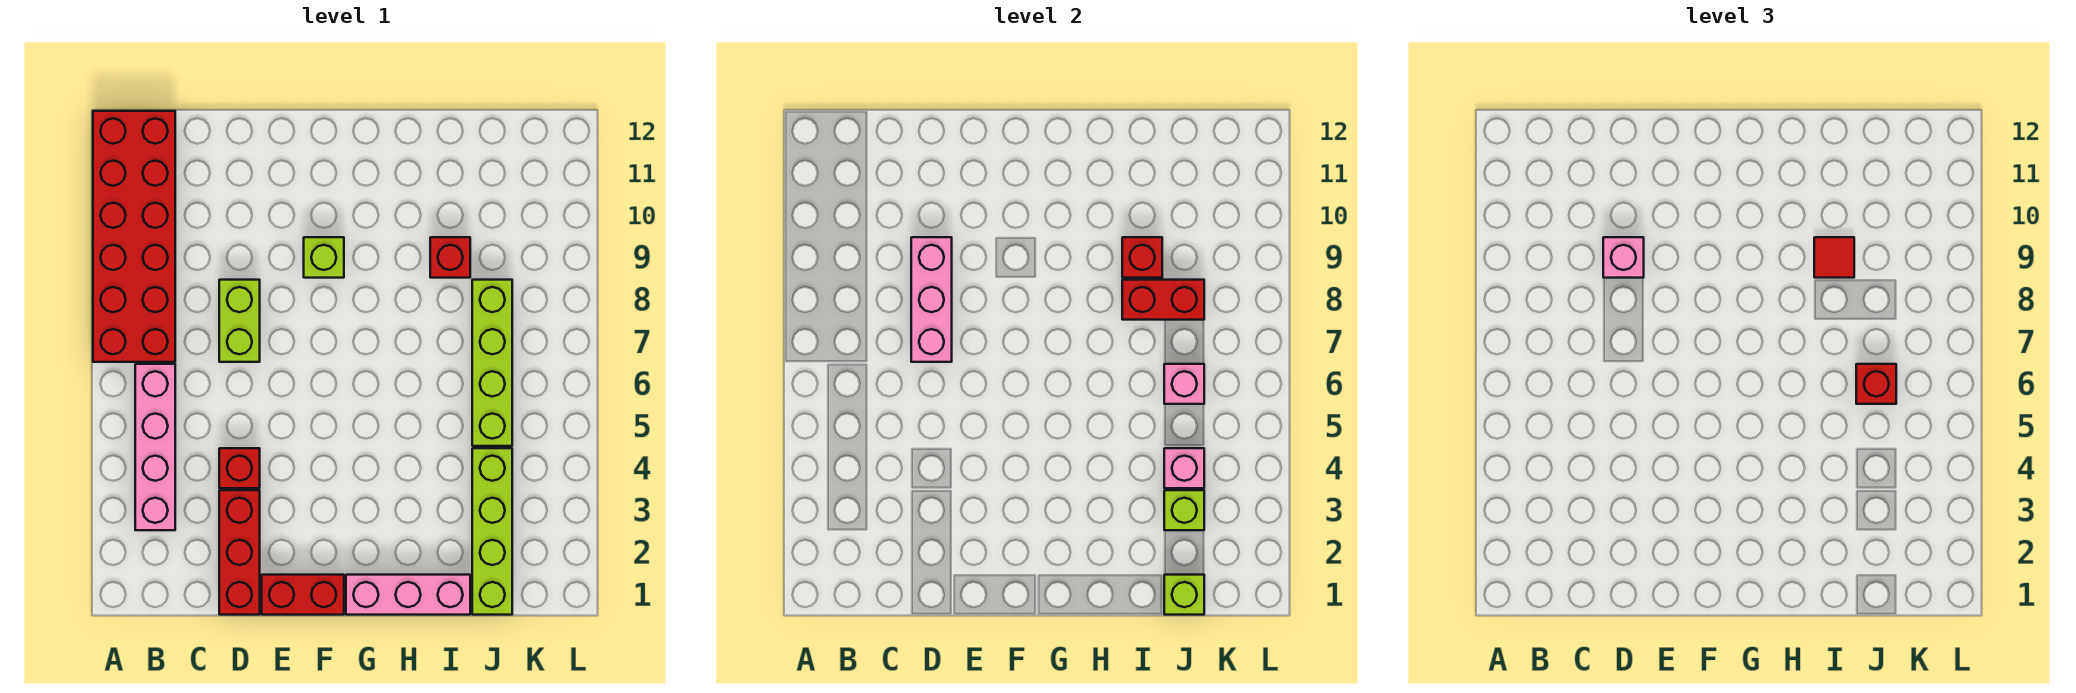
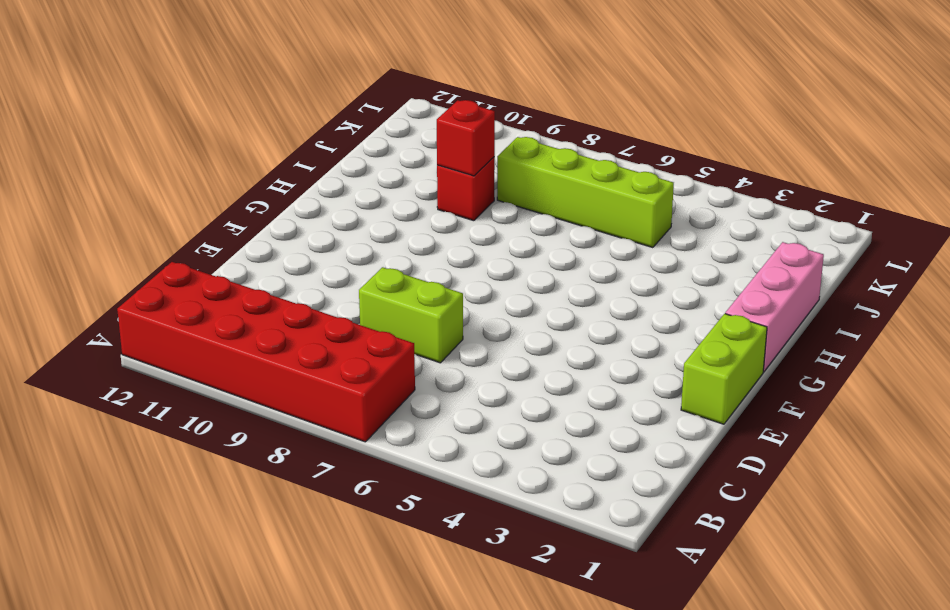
lime brick E1:F1 level 1 -> red brick E1:F1 level 1
none -> pink brick B3:B6 level 1
none -> red brick D1:D3 level 1
none -> red brick D4 level 1

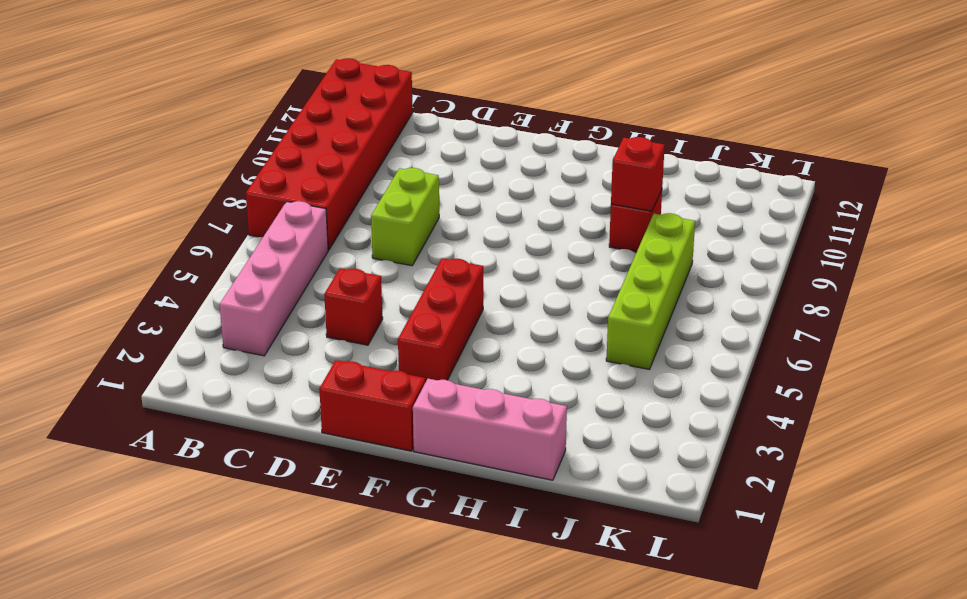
red brick F3:F5 level 1 -> red brick D1:D3 level 1
none -> lime brick F9 level 1
none -> lime brick J1:J4 level 1
none -> pink brick D7:D9 level 2

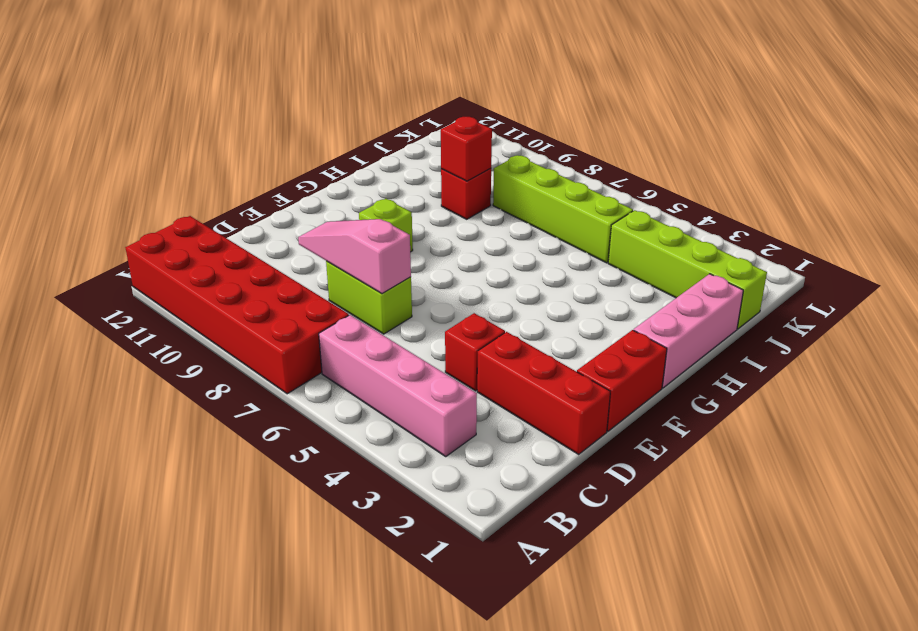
pink slope D7:D9 level 2 top 7 -> pink brick D7:D9 level 2
none -> red brick I8:J8 level 2
none -> lime brick J1 level 2
none -> lime brick J3 level 2

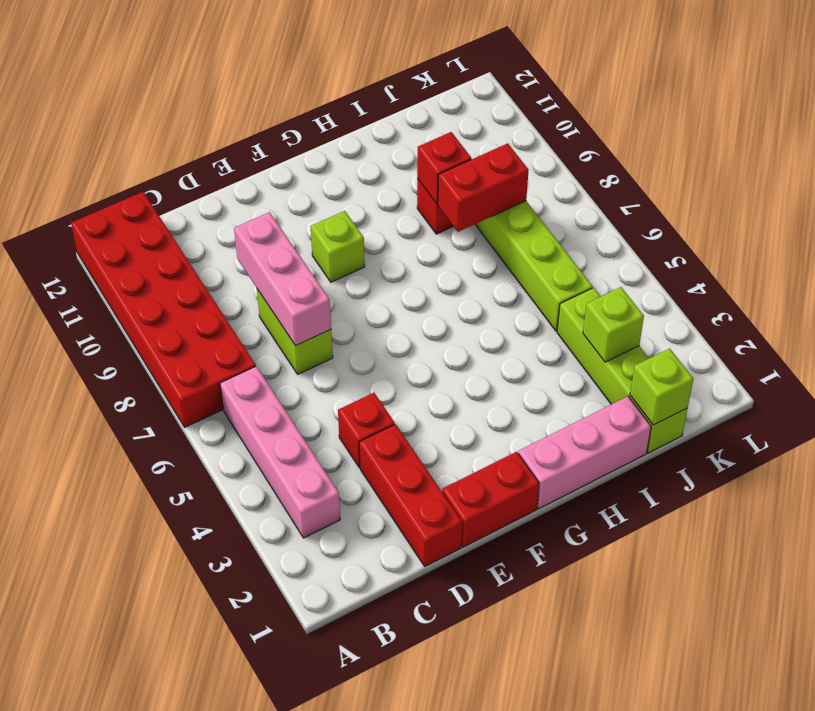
none -> pink brick J4 level 2
none -> pink brick J6 level 2
none -> pink brick D9 level 3

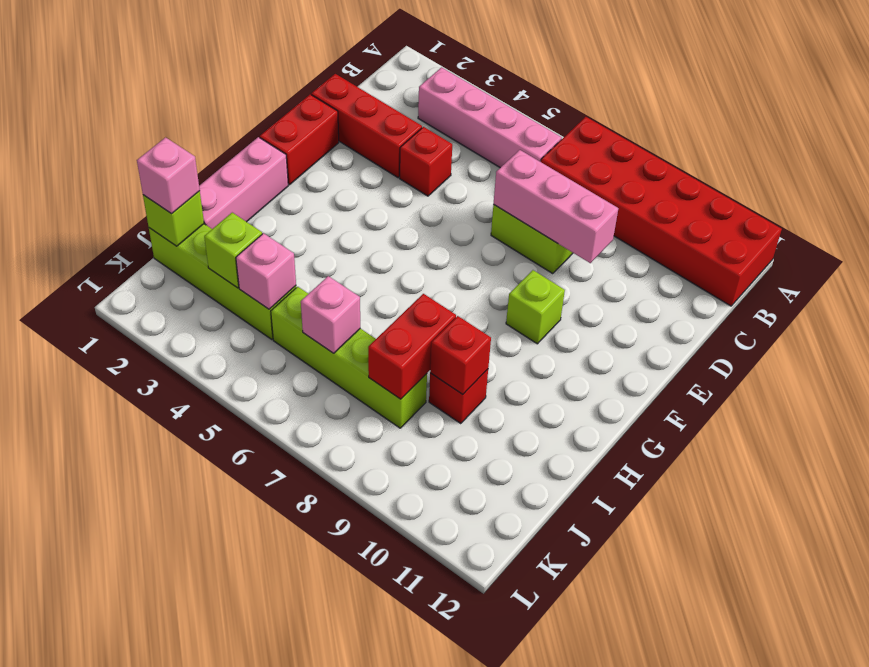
pink brick J1 level 3 -> pink brick D9 level 3
none -> red tile I9 level 3
none -> red brick J6 level 3

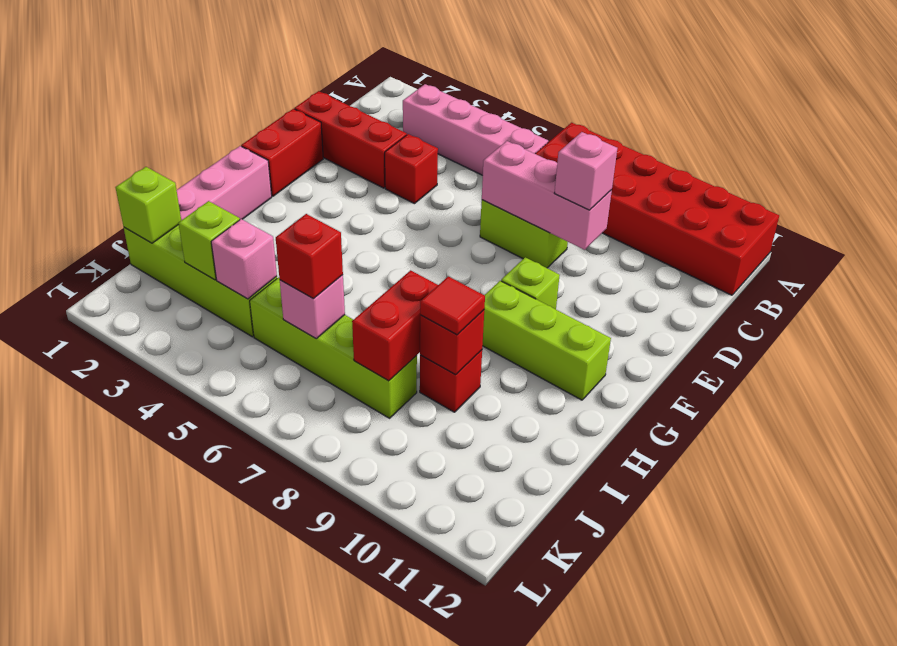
lime brick G9:G11 level 1 -> none

